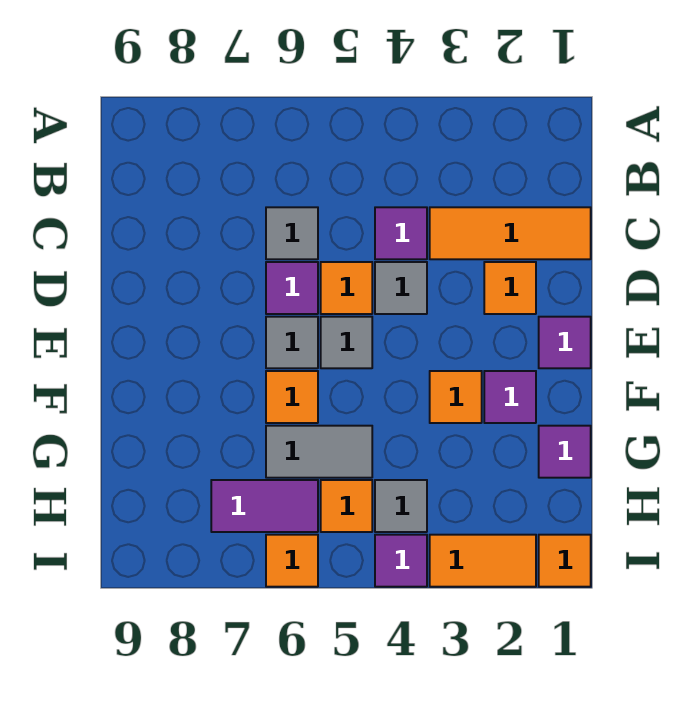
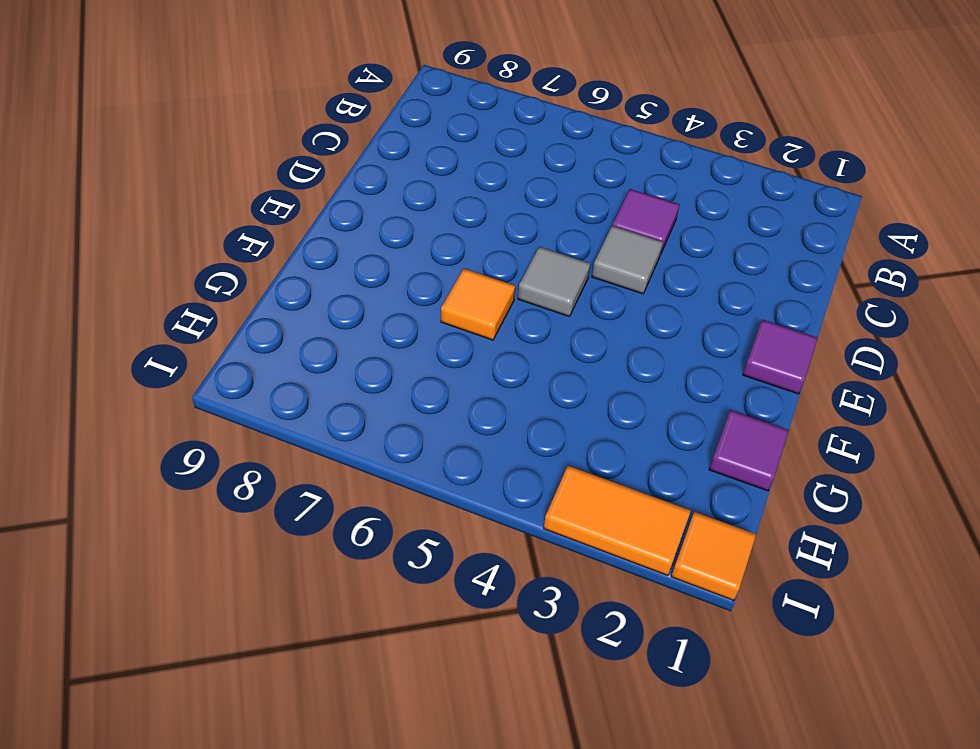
none -> orange tile C1:C3 level 1
none -> grey tile C6 level 1
none -> orange tile D2 level 1

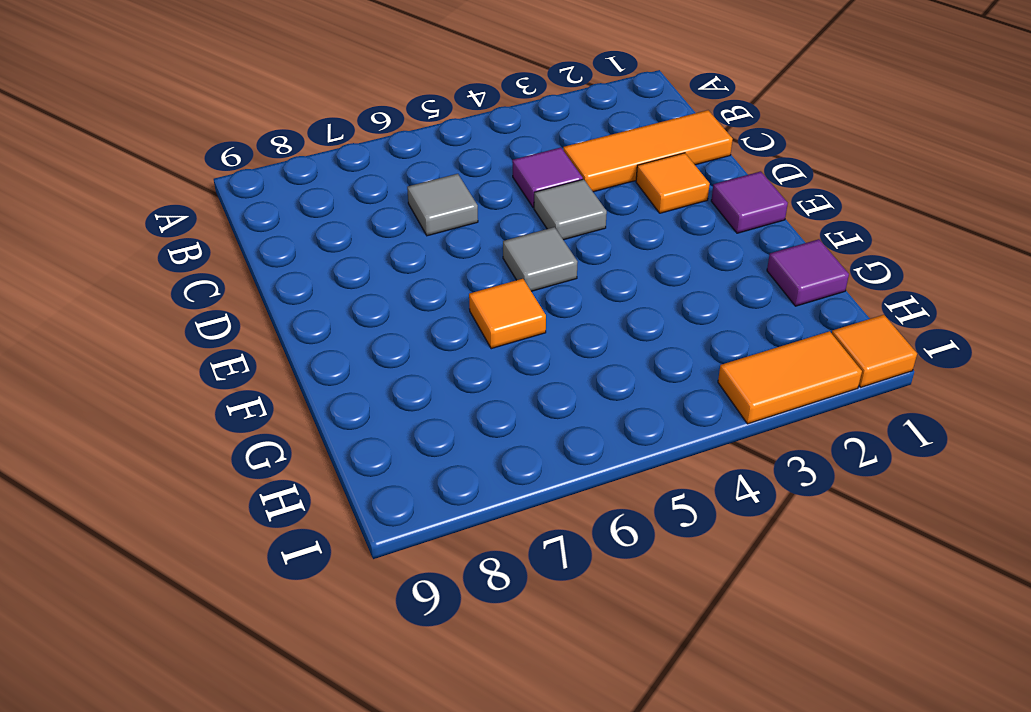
none -> orange tile D5 level 1
none -> purple tile D6 level 1
none -> grey tile E6 level 1

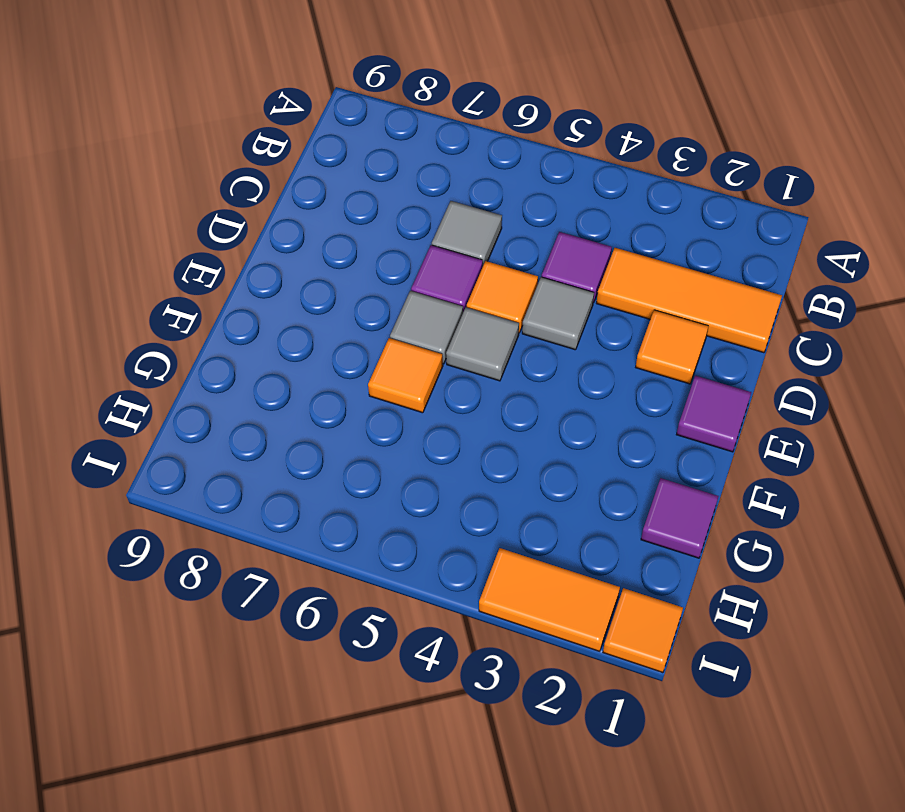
none -> purple tile F2 level 1
none -> orange tile F3 level 1
none -> grey tile G5:G6 level 1

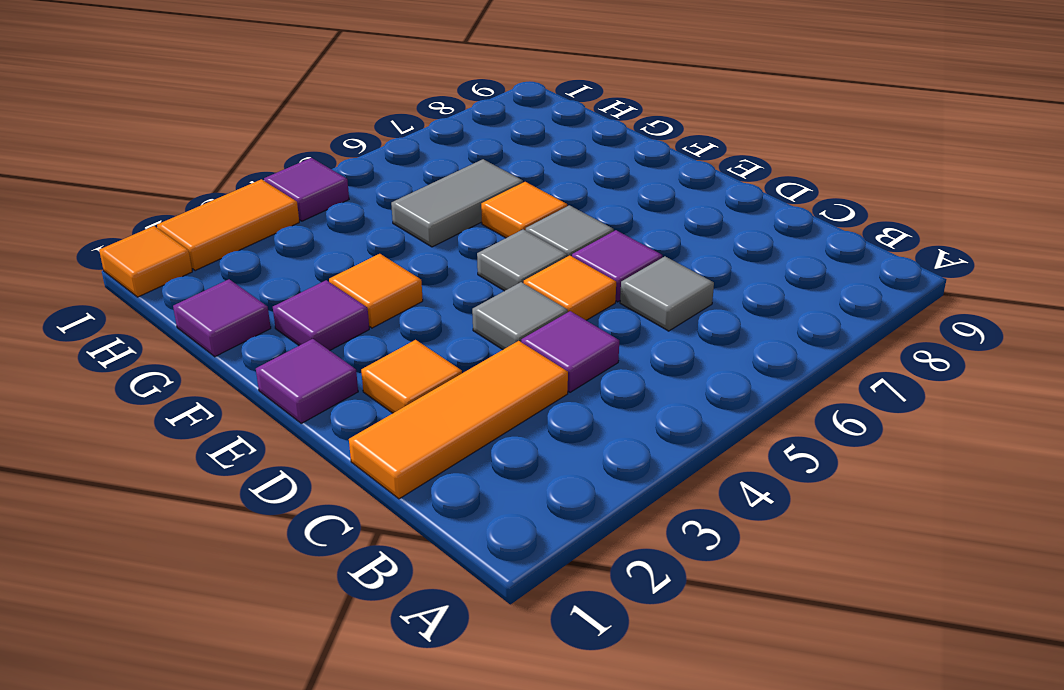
none -> grey tile H4 level 1
none -> orange tile H5 level 1
none -> purple tile H6:H7 level 1

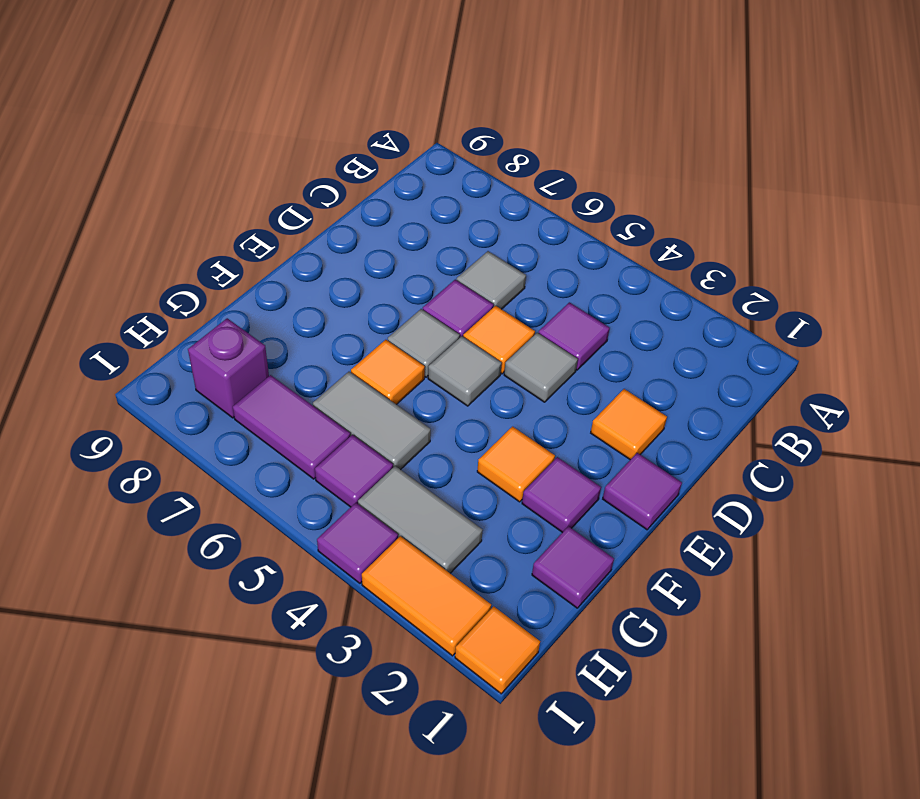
grey tile H3:H4 level 1 -> grey tile H4 level 1
purple tile H5 level 1 -> orange tile H5 level 1
purple brick H8 level 1 -> none
none -> orange tile C1:C3 level 1
none -> orange tile I6 level 1

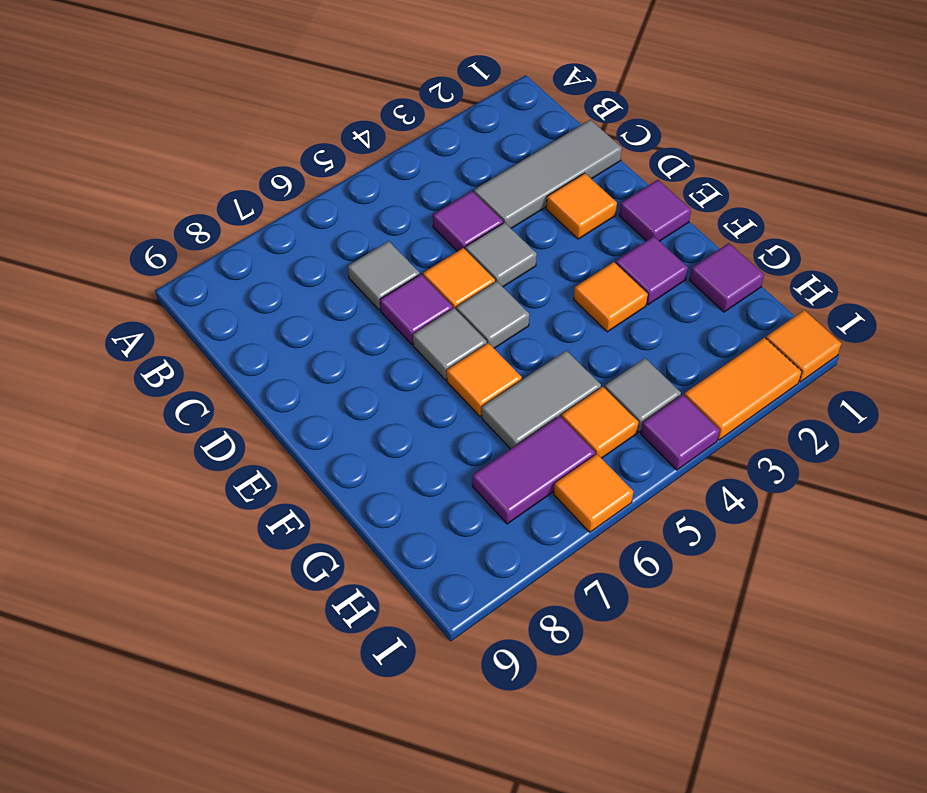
grey tile C1:C3 level 1 -> orange tile C1:C3 level 1

